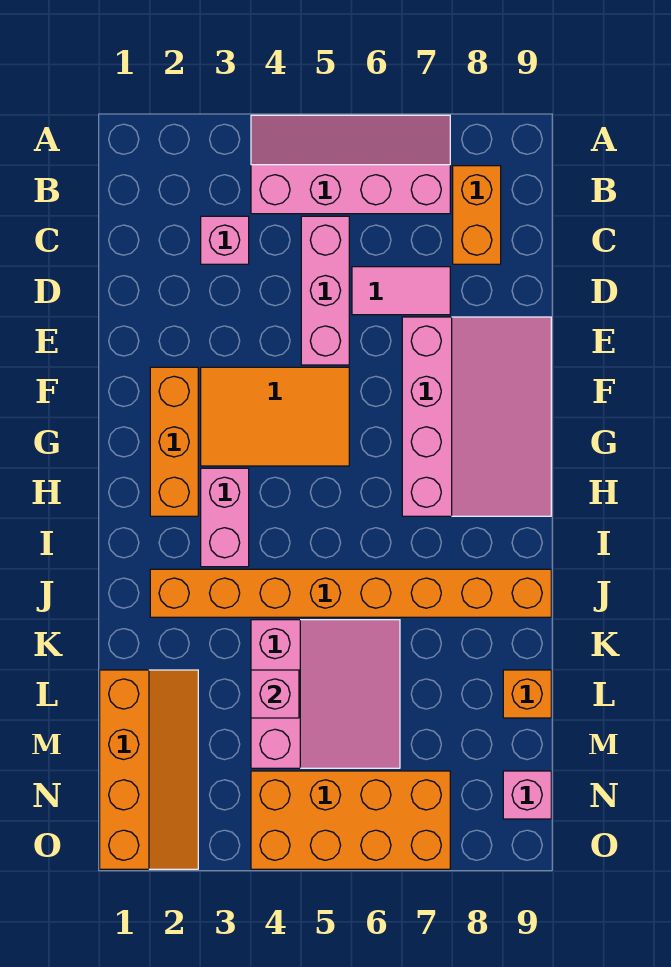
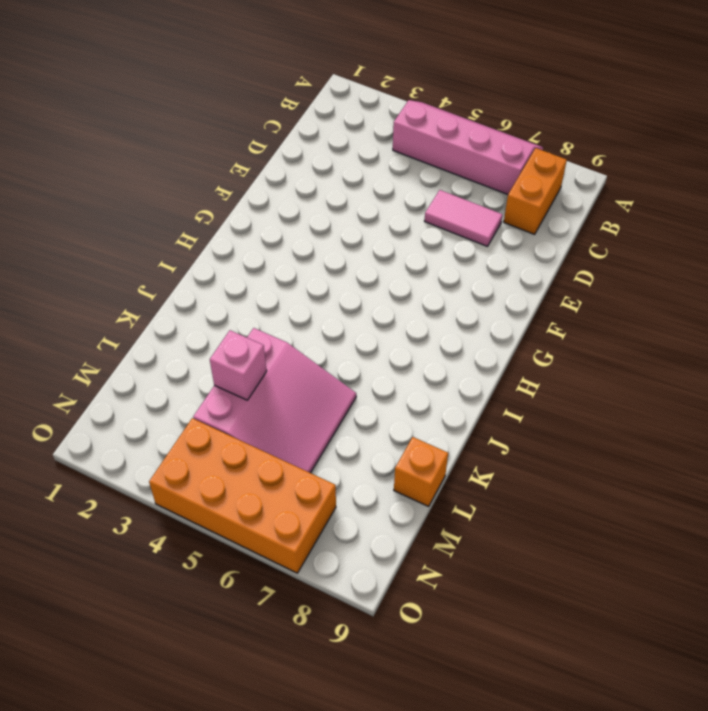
none -> pink brick C3 level 1
none -> pink brick C5:E5 level 1
none -> pink slope E7:H9 level 1 top 7

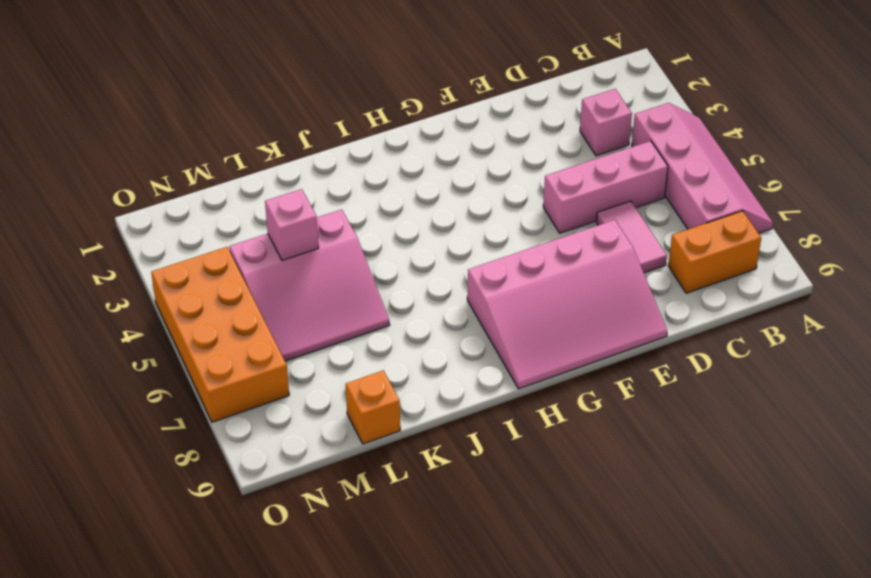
none -> orange brick F2:H2 level 1
none -> orange tile F3:G5 level 1
none -> pink brick H3:I3 level 1

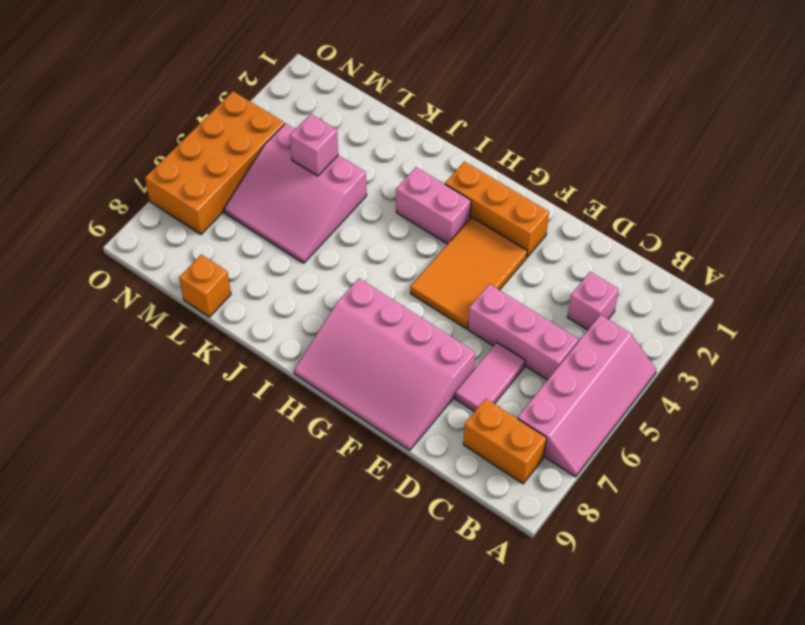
none -> orange brick J2:J9 level 1
none -> orange slope L1:O2 level 1 top 1
none -> pink brick N9 level 1

